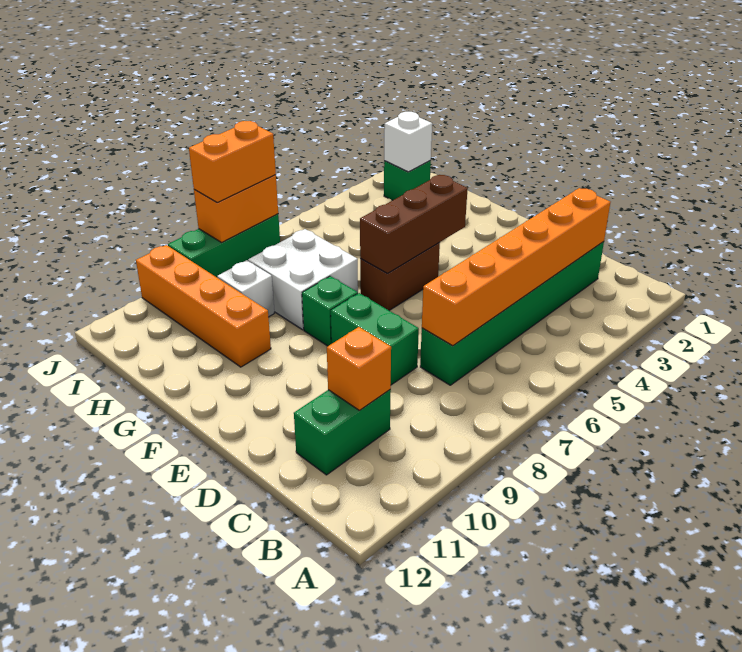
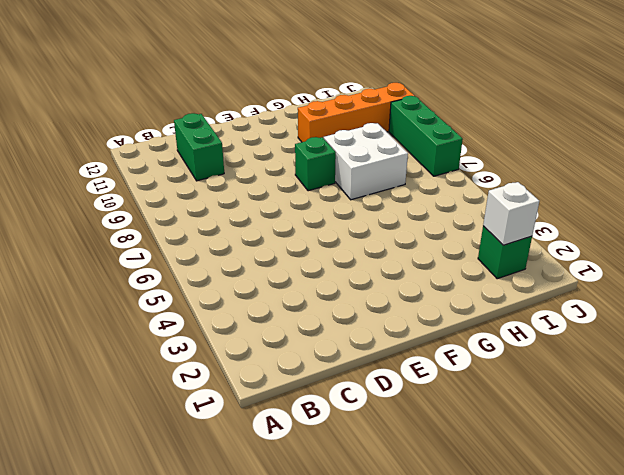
none -> green brick C2:C7 level 1
none -> green brick D8:E8 level 1
none -> brown brick F5:F6 level 1

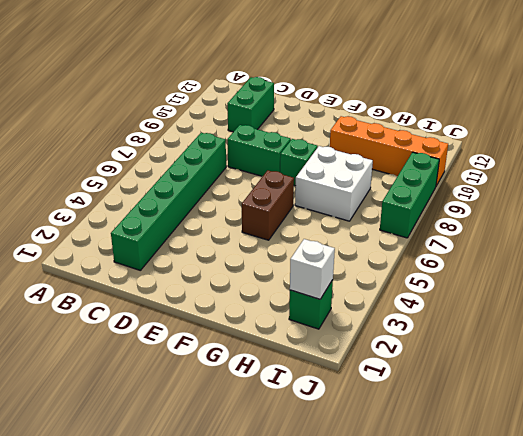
none -> white brick H9 level 1
none -> orange brick C2:C7 level 2
none -> orange brick C10 level 2

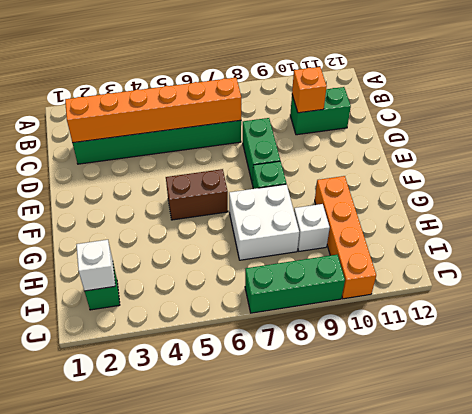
none -> brown brick F4:F6 level 2
none -> orange brick J7:J8 level 2
none -> orange brick J7:J8 level 3

